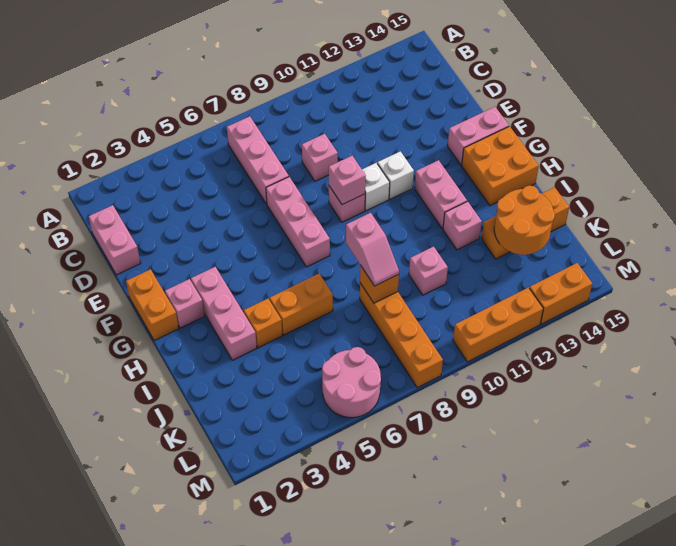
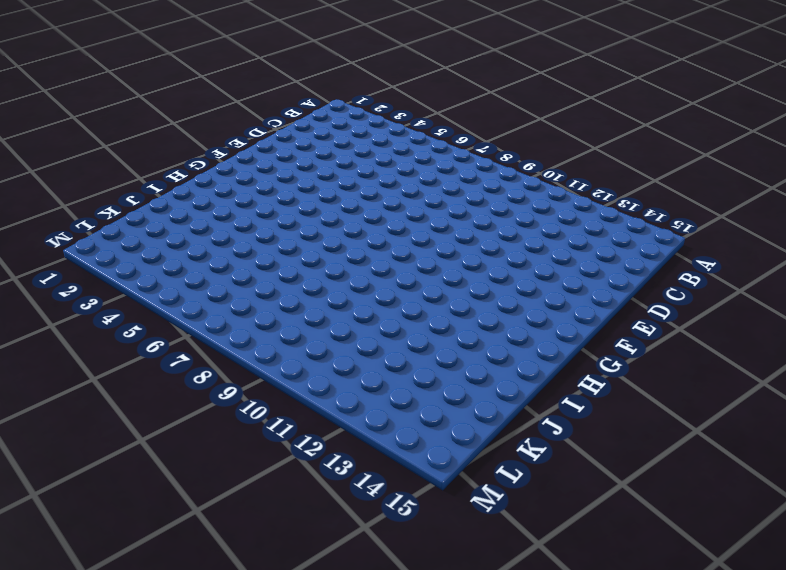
none -> pink brick B7:D7 level 1
none -> pink brick C1:D1 level 1
none -> pink brick D9 level 1

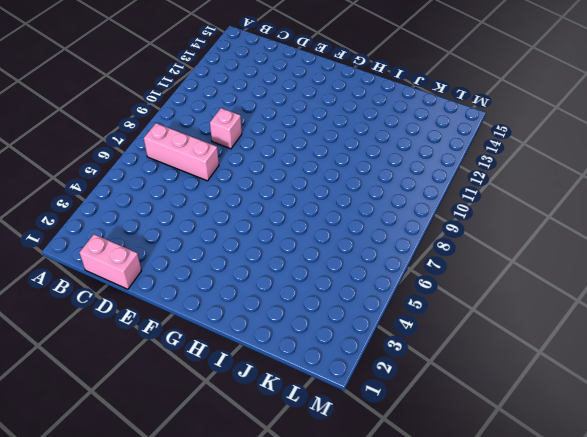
none -> pink brick E7:G7 level 1
none -> orange brick F1:G1 level 1
none -> pink brick F9 level 1

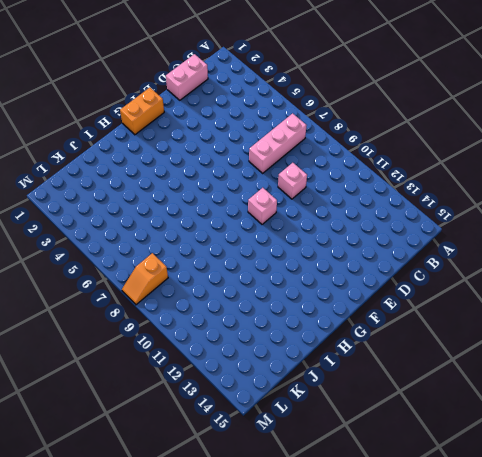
orange slope L8:M8 level 1 top L -> orange brick J8:M8 level 1
none -> pink brick E7:G7 level 1
none -> white brick F10 level 1
none -> white brick F11 level 1

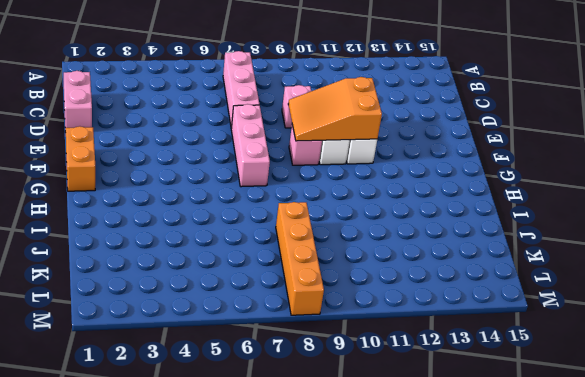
orange slope E9:F11 level 2 top 11 -> pink brick F9 level 2
none -> pink brick F14:F15 level 1
none -> pink brick G2 level 1
none -> pink brick G3:I3 level 1

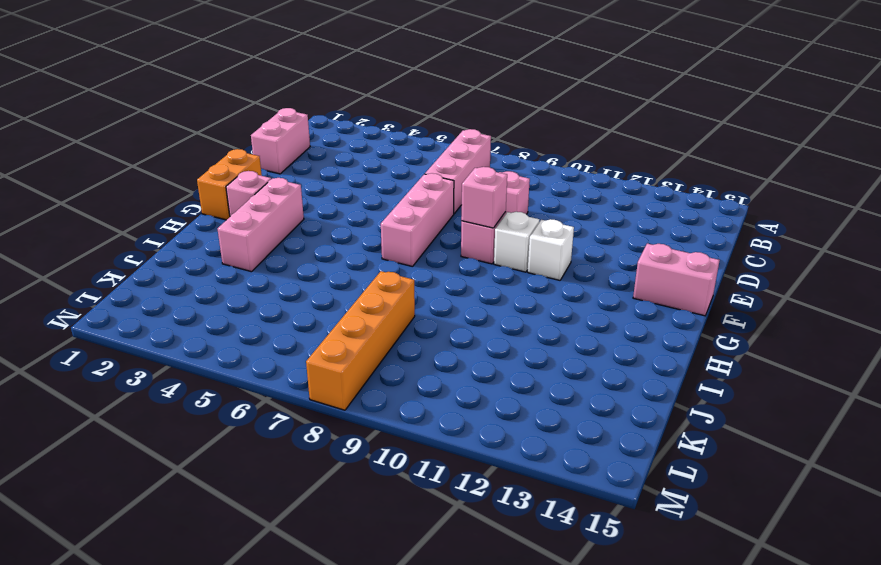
none -> pink brick G12:H12 level 1
none -> orange brick G14:H15 level 1
none -> orange brick I4 level 1

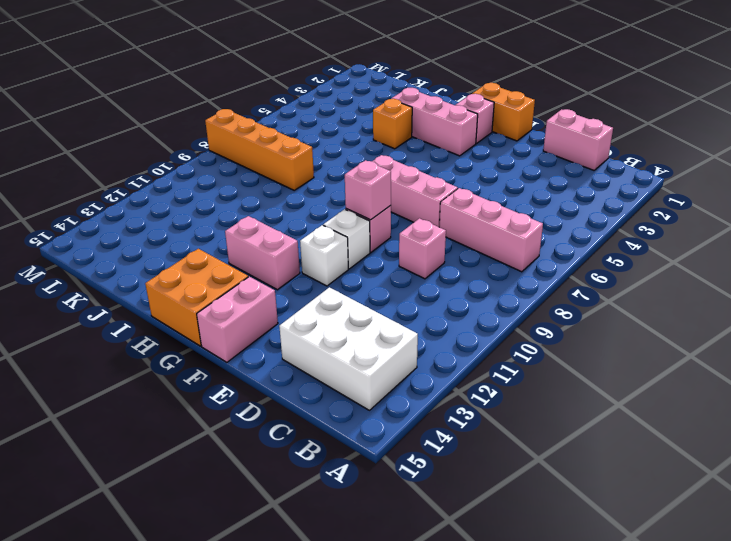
white brick B13:D14 level 1 -> none
none -> orange brick I5:I6 level 1
none -> pink brick I12 level 1
none -> pink brick J10 level 1

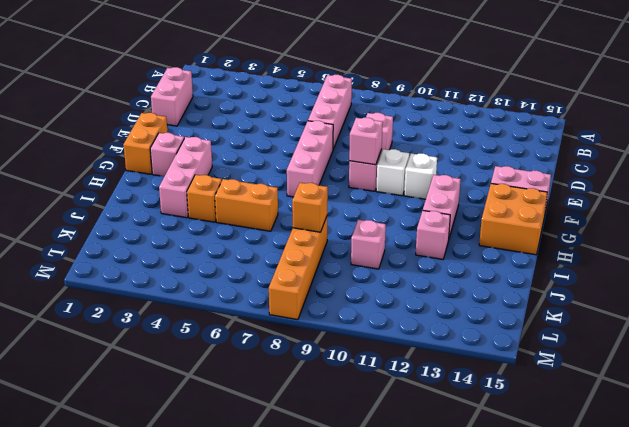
none -> orange brick J13:J15 level 1
none -> pink round brick L5:M6 level 1
none -> orange brick M10:M12 level 1

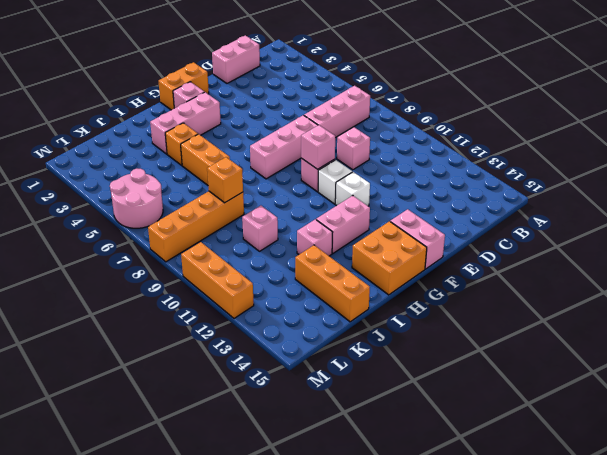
none -> orange brick M13:M14 level 1
none -> orange round brick J13:K14 level 2
none -> pink slope I8:J8 level 3 top I

